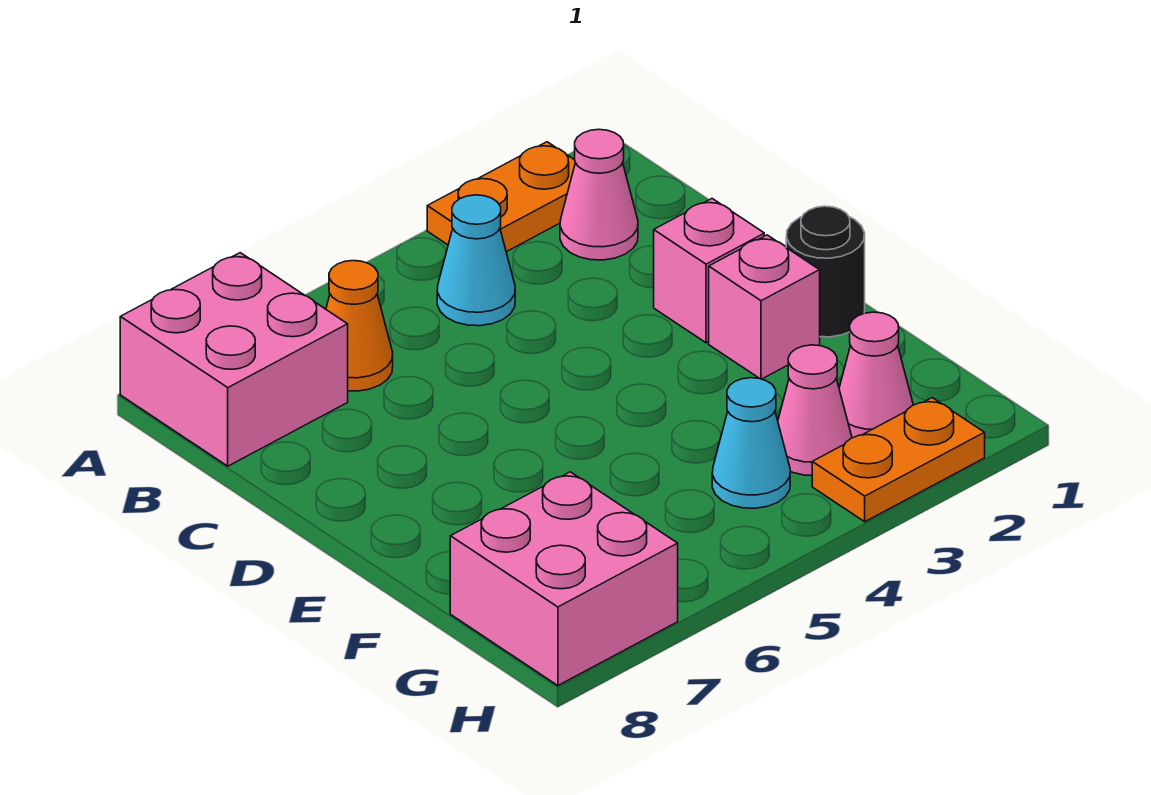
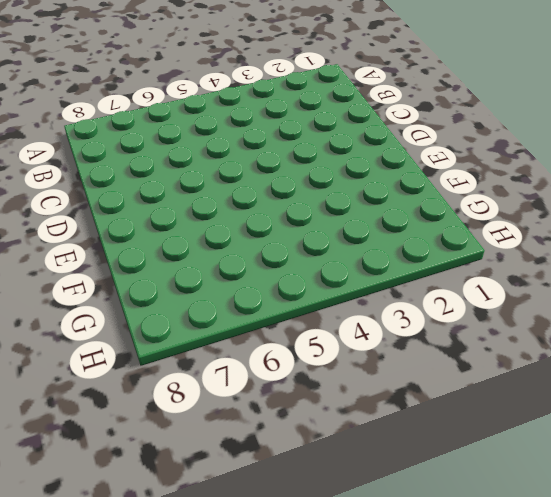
none -> orange plate A2:A3 level 1
none -> pink brick A7:B8 level 1
none -> pink cone B2 level 1

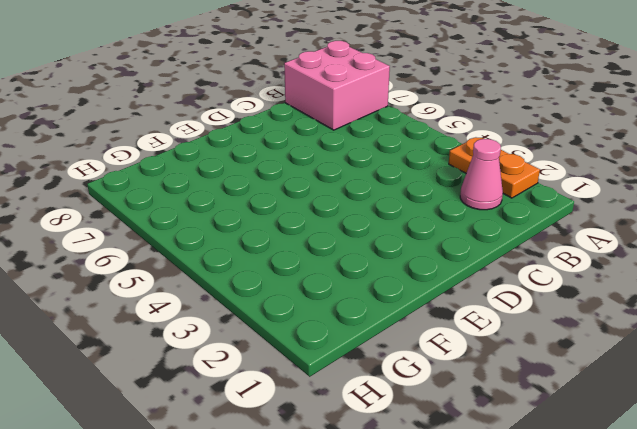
none -> cyan cone B4 level 1
none -> orange cone B6 level 1
none -> pink brick D2 level 1

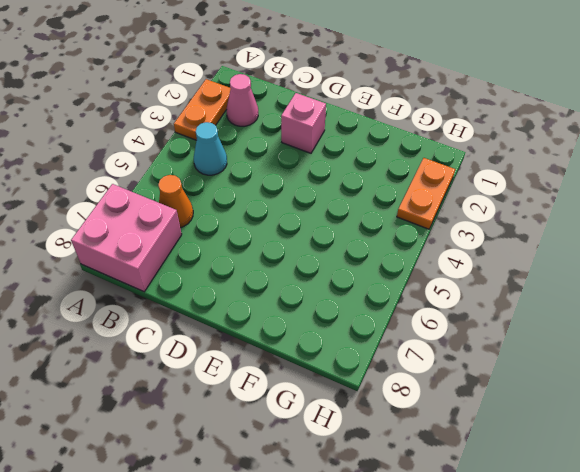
none -> black round brick E1 level 1
none -> pink brick E2 level 1
none -> pink cone G2 level 1

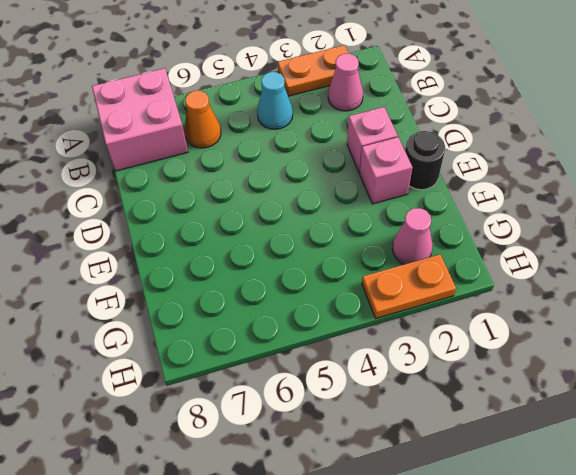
none -> pink cone G3 level 1
none -> cyan cone G4 level 1
none -> pink brick G7:H8 level 1

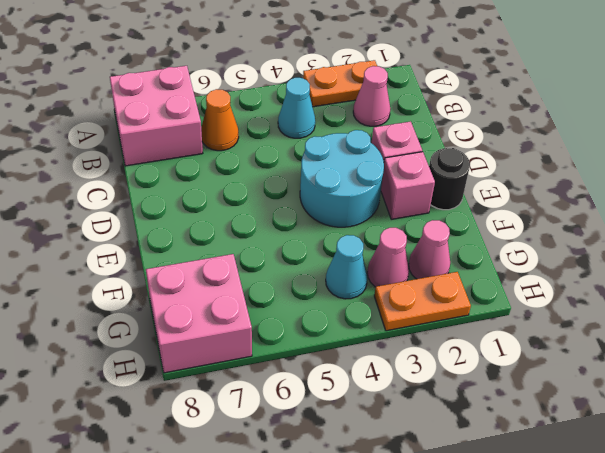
cyan round brick D3:E4 level 1 -> none

